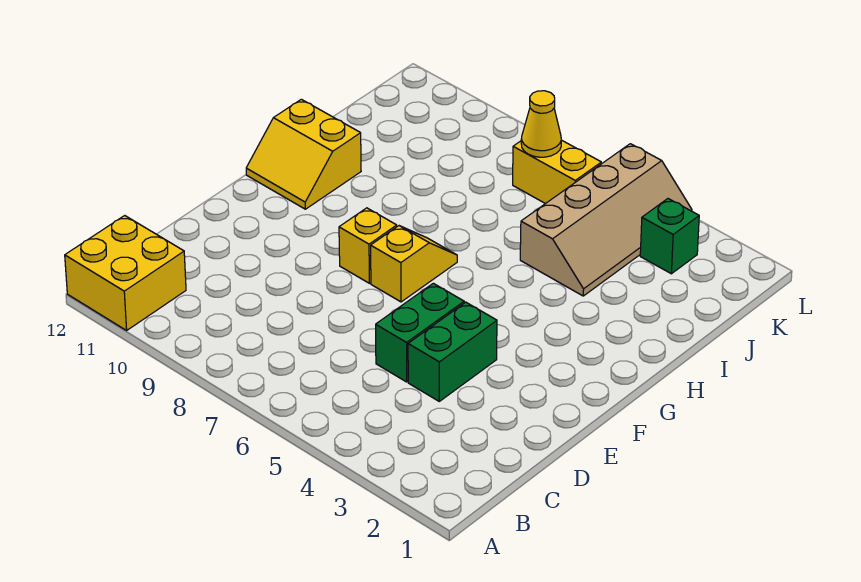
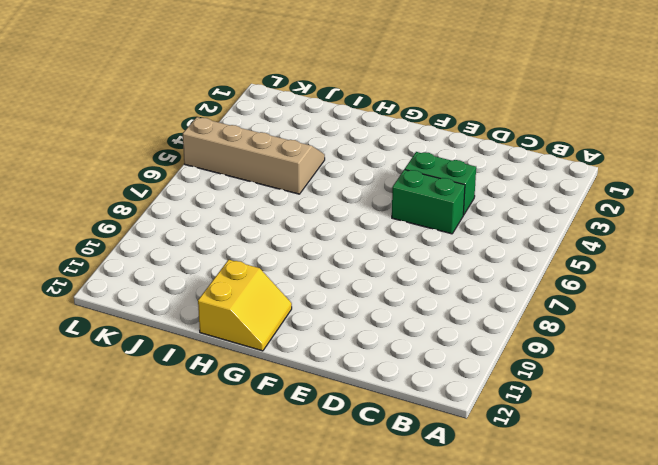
none -> yellow brick A11:B12 level 1
none -> yellow slope F7:G7 level 1 top F

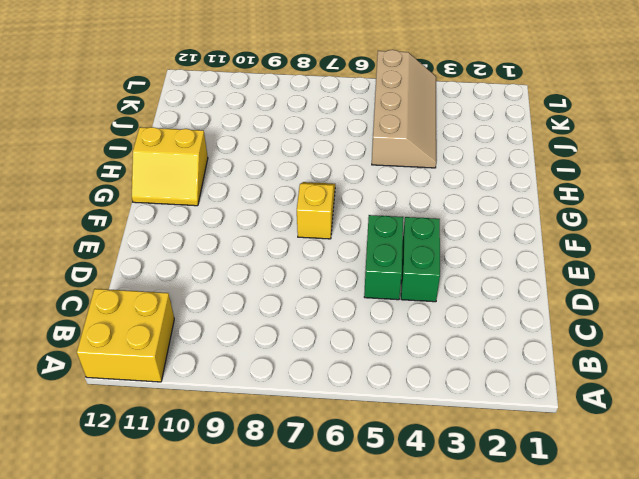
none -> yellow brick F8 level 1
none -> green brick K3 level 1

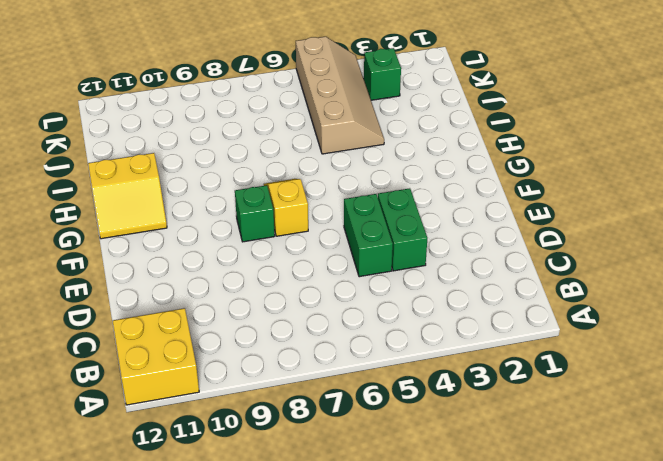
green brick F8 level 1 -> yellow brick F8 level 1
none -> yellow brick K6:K7 level 1
none -> yellow cone K7 level 2

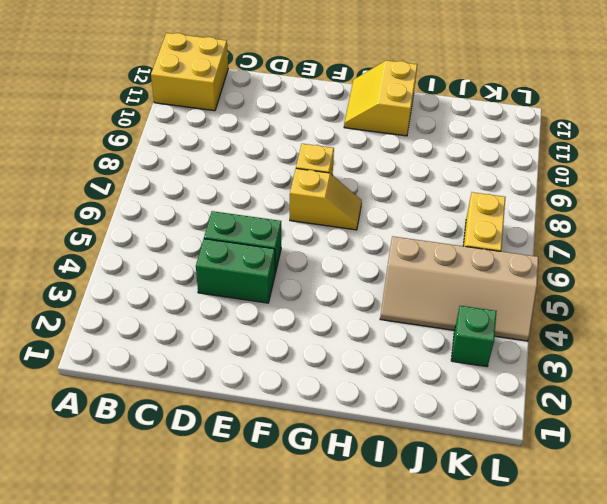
none -> yellow cone K7 level 2

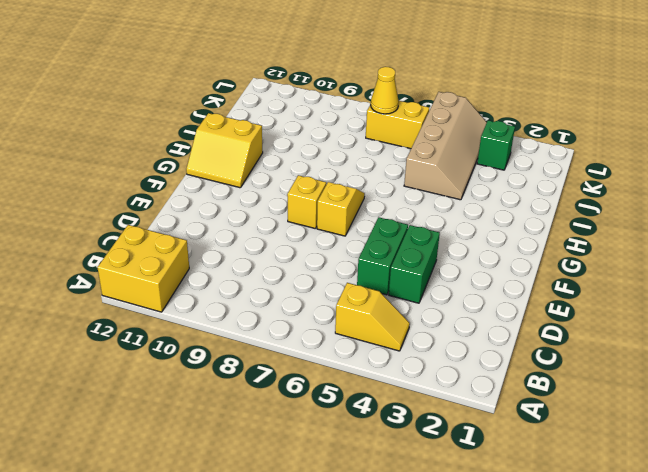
yellow slope B4:B5 level 1 top 5 -> none

